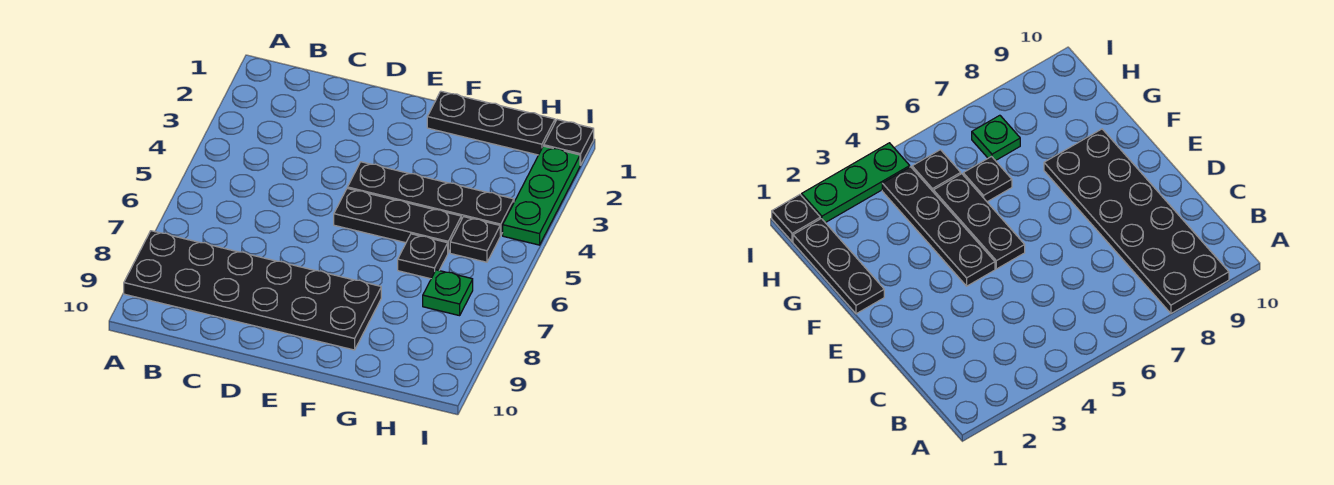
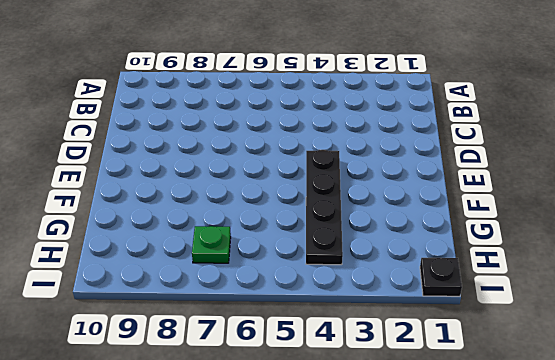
none -> black plate A8:F9 level 1
none -> black plate E5:G5 level 1

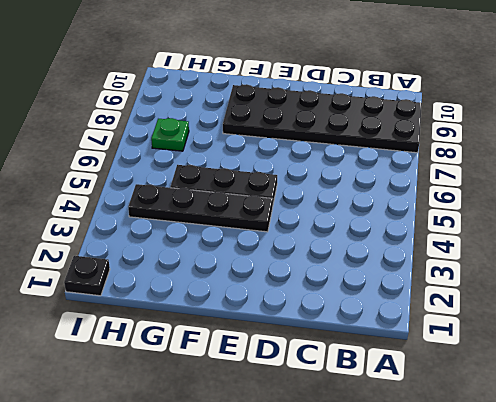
none -> black plate F1:H1 level 1
none -> black plate G6 level 1

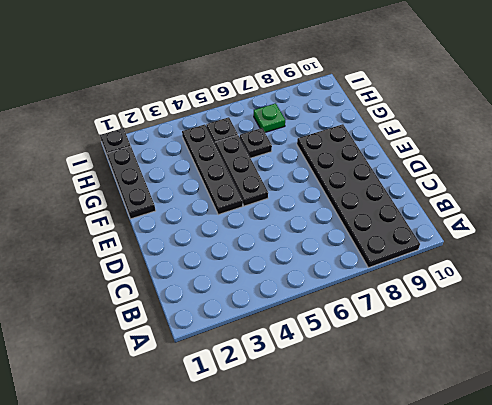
none -> green plate I2:I4 level 1

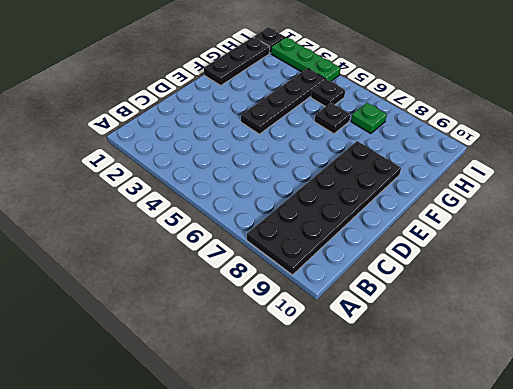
none -> black plate E5:G5 level 1

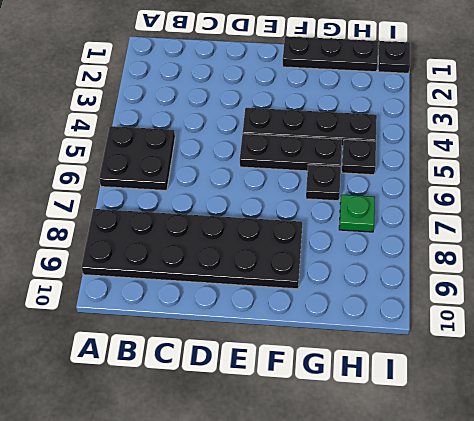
black plate A5:B6 level 1 -> none
none -> green plate I2:I4 level 1

